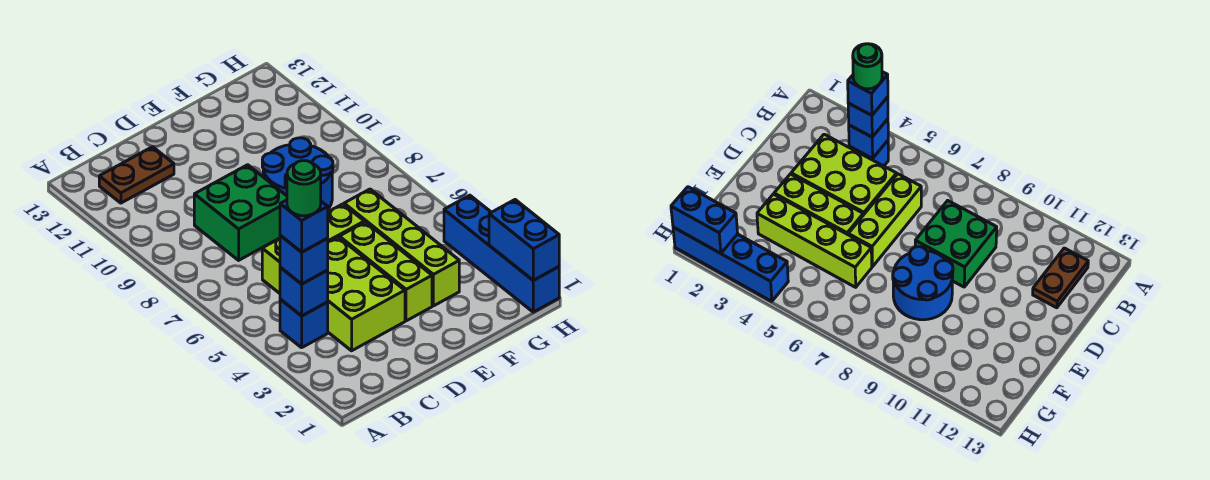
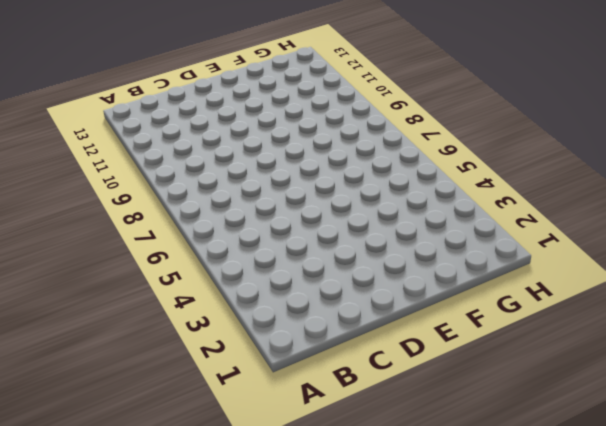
none -> blue brick B4 level 1
none -> brown plate B12:C12 level 1
none -> lime brick C3:D5 level 1

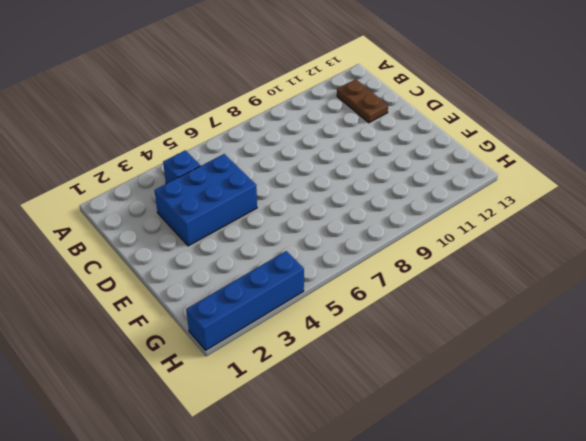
blue brick C3:D5 level 1 -> lime brick C3:D5 level 1
none -> lime brick C6:E6 level 1
none -> green brick C8:D9 level 1
none -> lime brick E3:E5 level 1

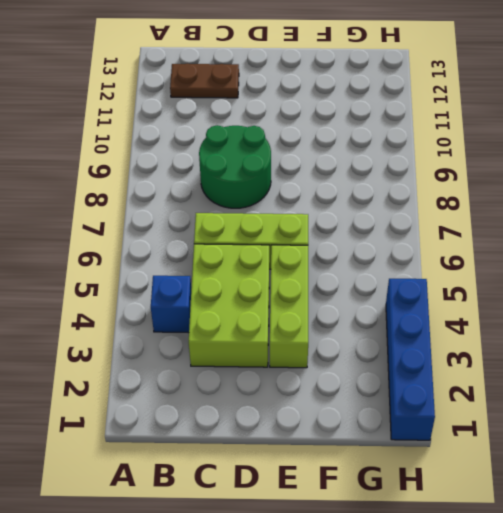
green round brick C8:D9 level 1 -> green brick C8:D9 level 1
none -> blue round brick E8:F9 level 1
none -> lime brick F3:F6 level 1
none -> blue brick B4 level 2

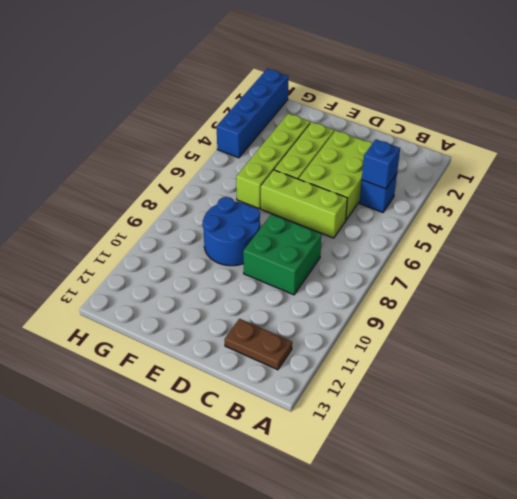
none -> blue brick H1:H2 level 2
none -> blue brick B4 level 3
none -> blue brick B4 level 4

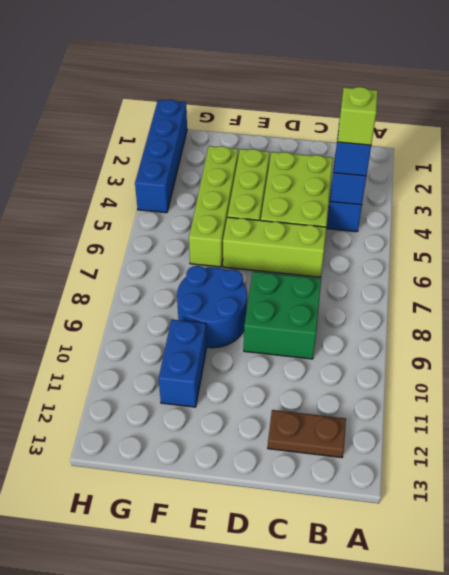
lime brick B4 level 4 -> blue brick B4 level 4
blue brick F10:F11 level 1 -> blue brick H1:H2 level 2
none -> green round brick B4 level 5

